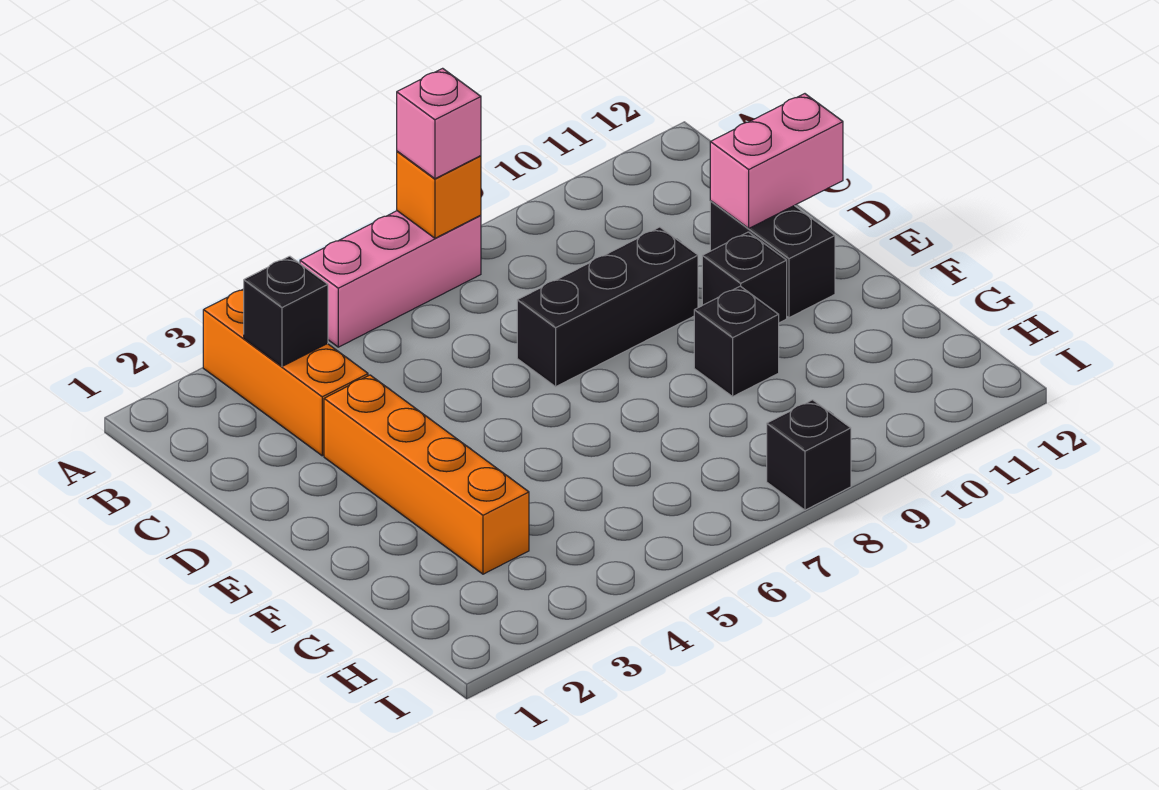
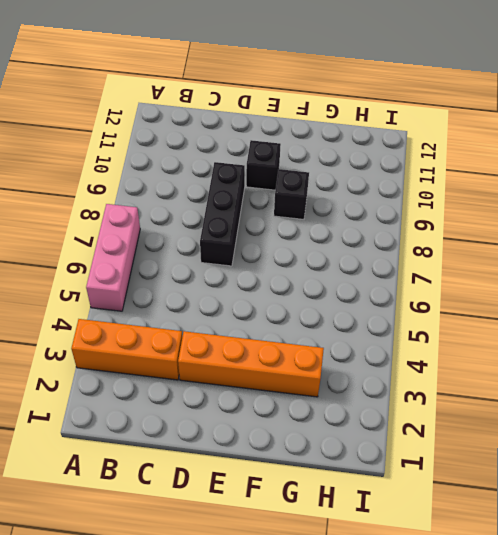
none -> black brick D11:E11 level 1
none -> black brick I8 level 1
none -> orange brick A7 level 2

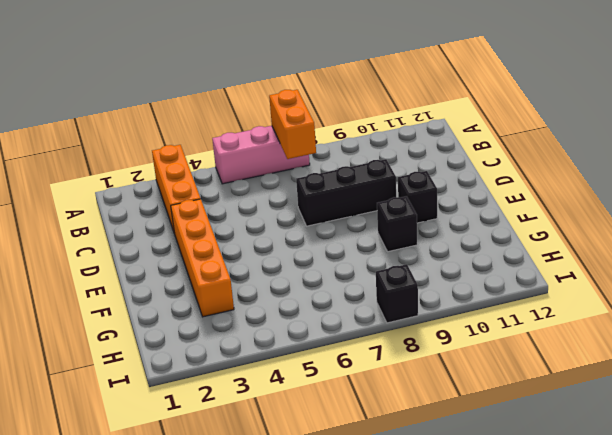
orange brick A7:B7 level 2 -> orange brick A7 level 2
none -> black brick D11:E11 level 1
none -> black brick B3 level 2
none -> pink brick D11:D12 level 2

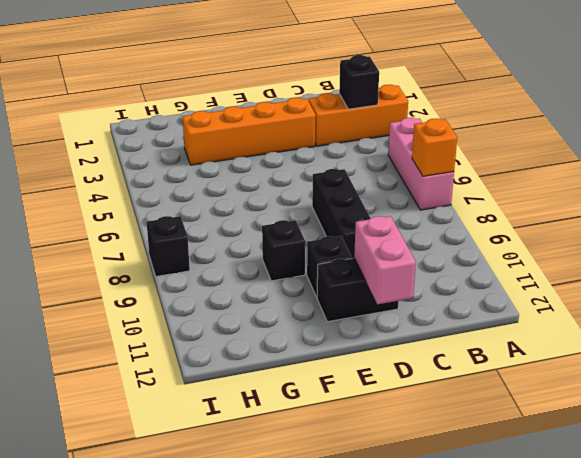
none -> pink brick A7 level 3

